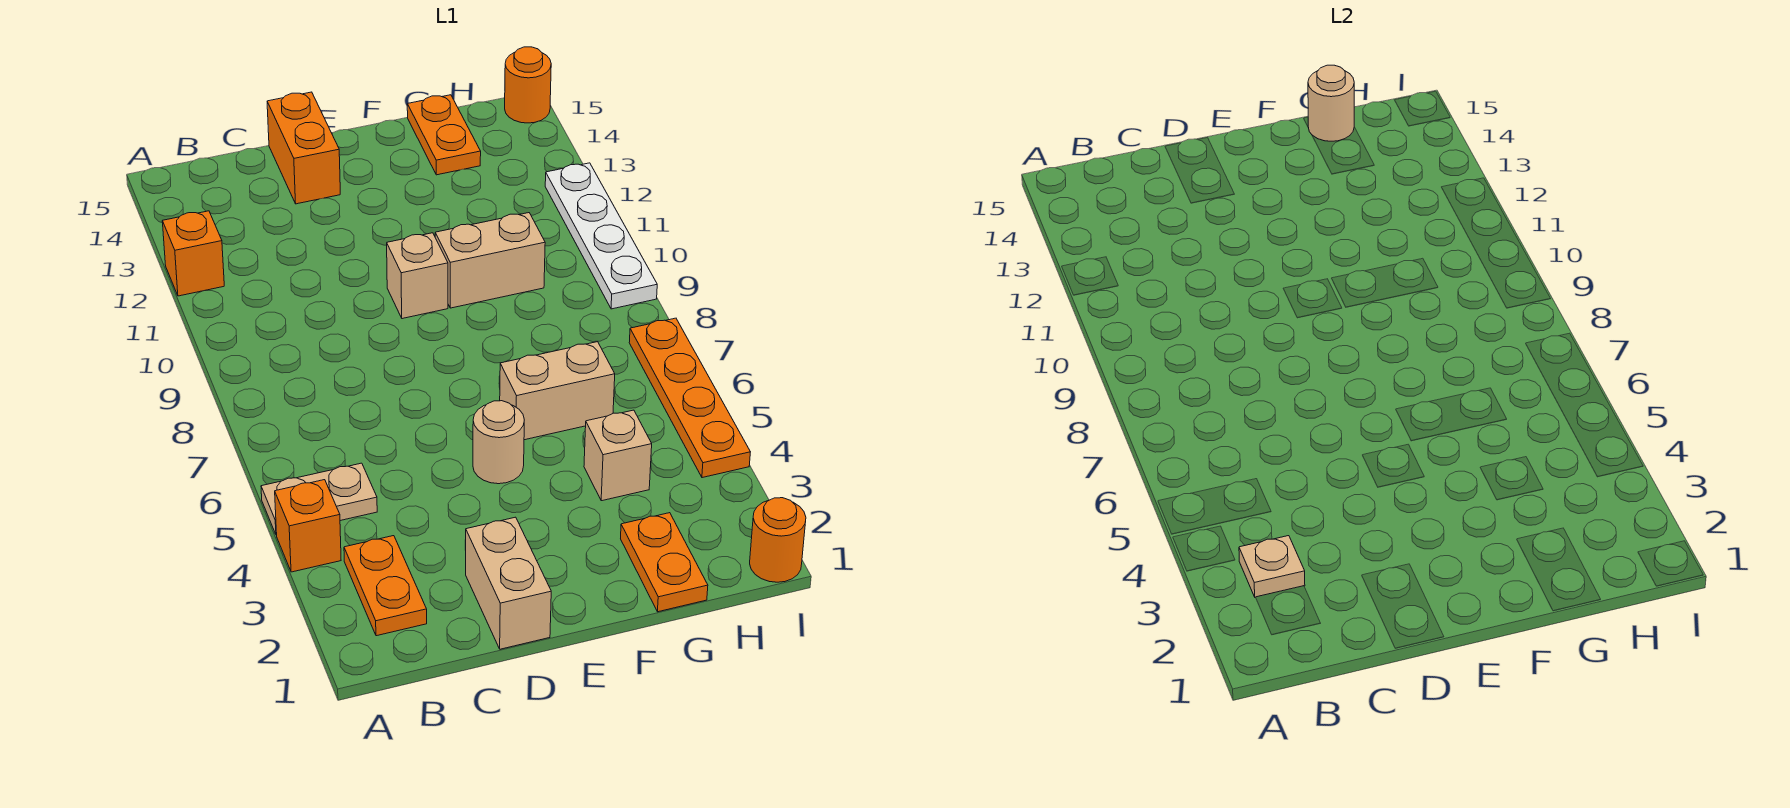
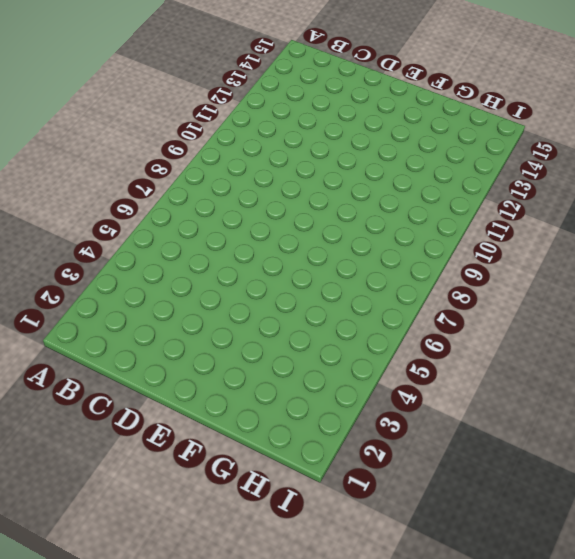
none -> orange brick A4 level 1
none -> tan plate A5:B5 level 1
none -> orange brick A12 level 1

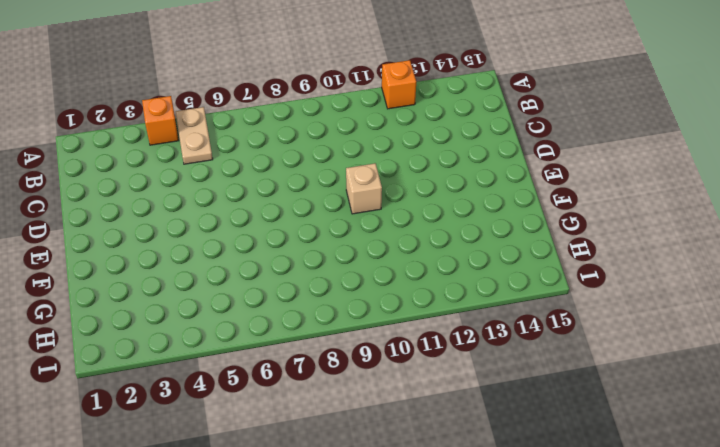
none -> orange plate B2:B3 level 1
none -> tan brick D1:D2 level 1
none -> orange brick D14:D15 level 1

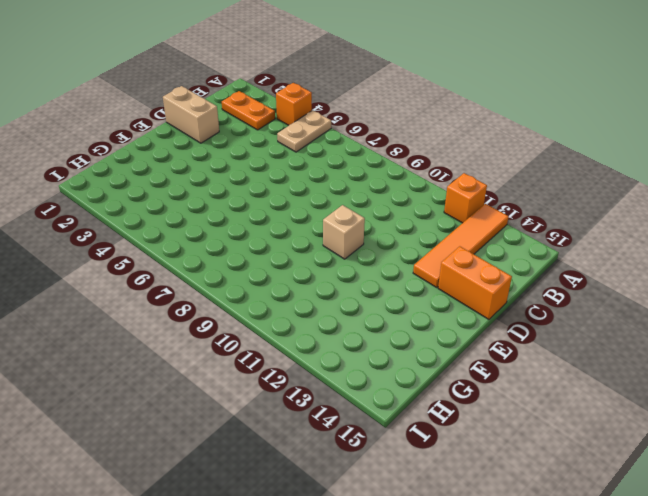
orange tile A13:D13 level 1 -> none
none -> tan round brick E5 level 1
none -> tan brick F6:G6 level 1
none -> tan brick F10:G10 level 1

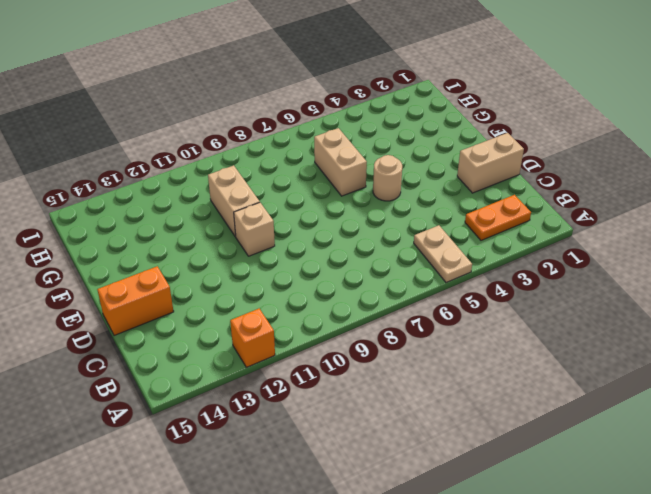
none -> orange brick A4 level 1
none -> orange plate G1:G2 level 1
none -> tan brick G4 level 1

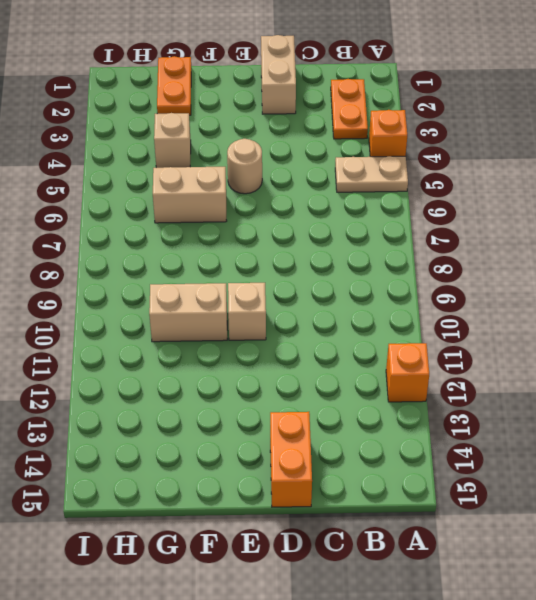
none -> orange plate G14:G15 level 1
none -> orange round brick I1 level 1
none -> orange plate I4:I7 level 1

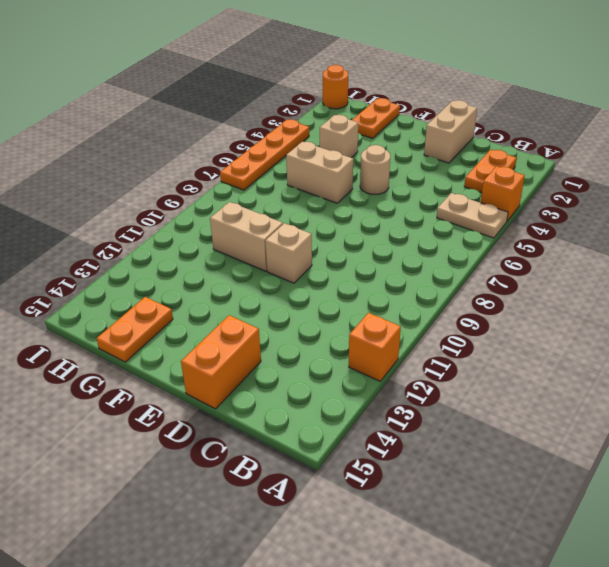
none -> white plate I9:I12 level 1
none -> orange round brick I15 level 1
none -> tan plate B3 level 2

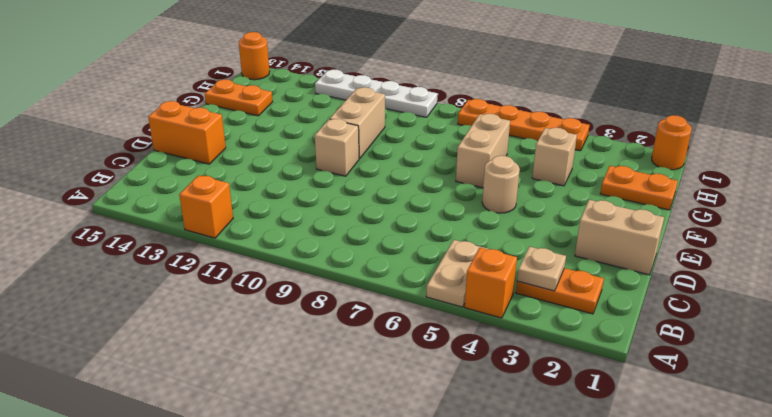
none -> tan round brick G15 level 2

